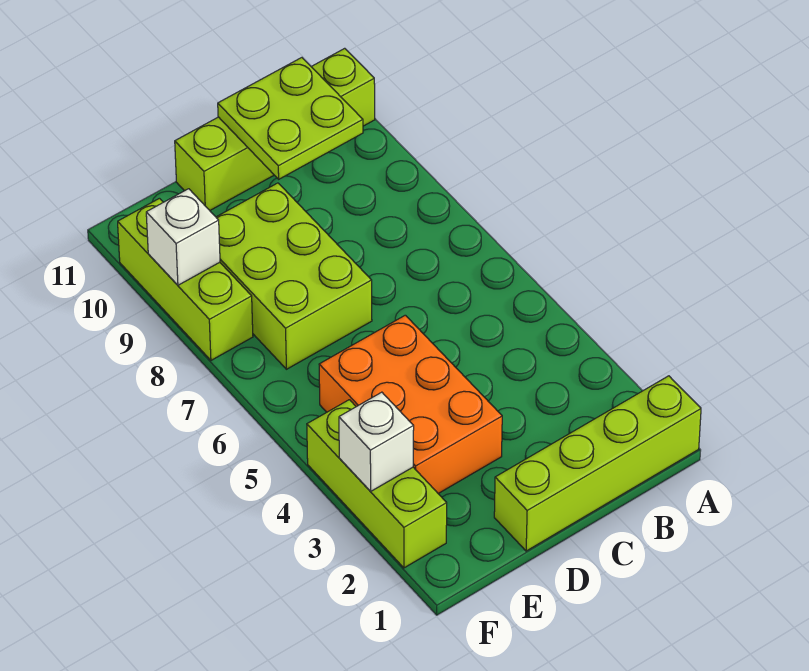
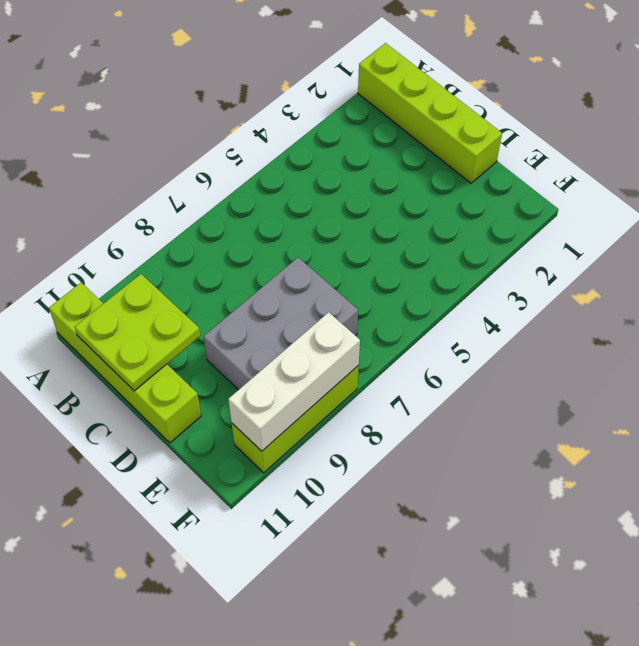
grey brick D7:E9 level 1 -> lime brick D7:E9 level 1
white brick F8:F10 level 2 -> white brick F9 level 2
none -> orange brick D3:E5 level 1
none -> lime brick F2:F4 level 1

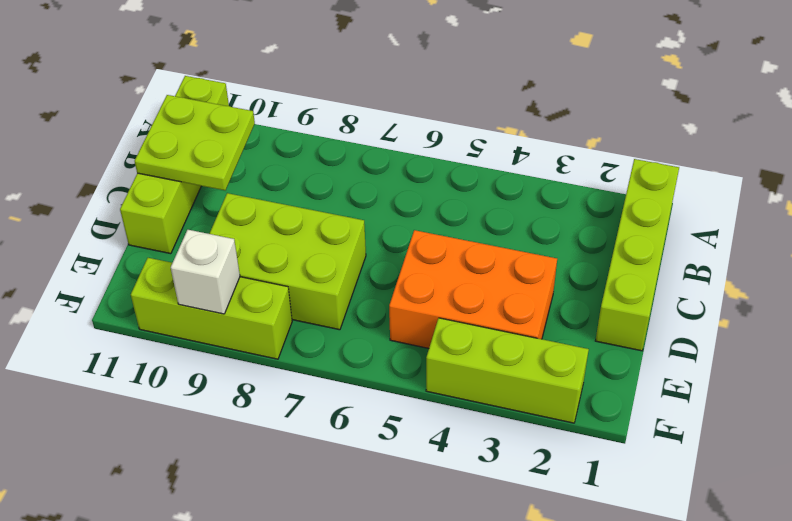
none -> white brick F3 level 2

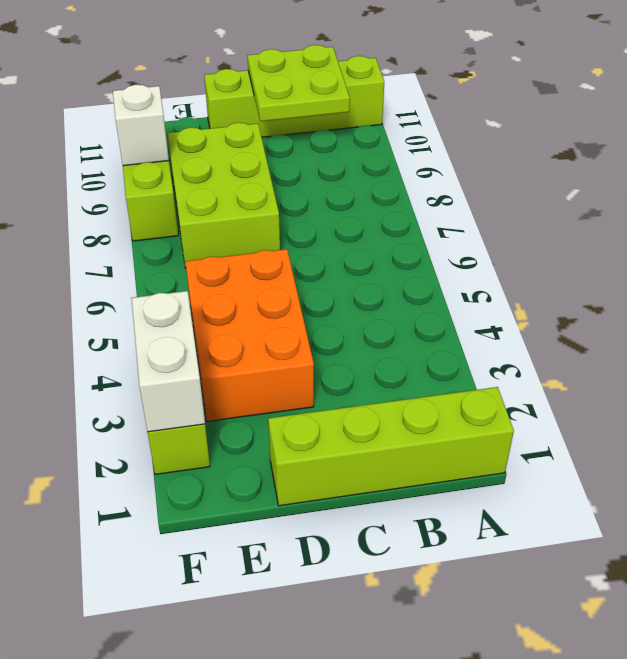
white brick F2:F3 level 2 -> white brick F3 level 2

